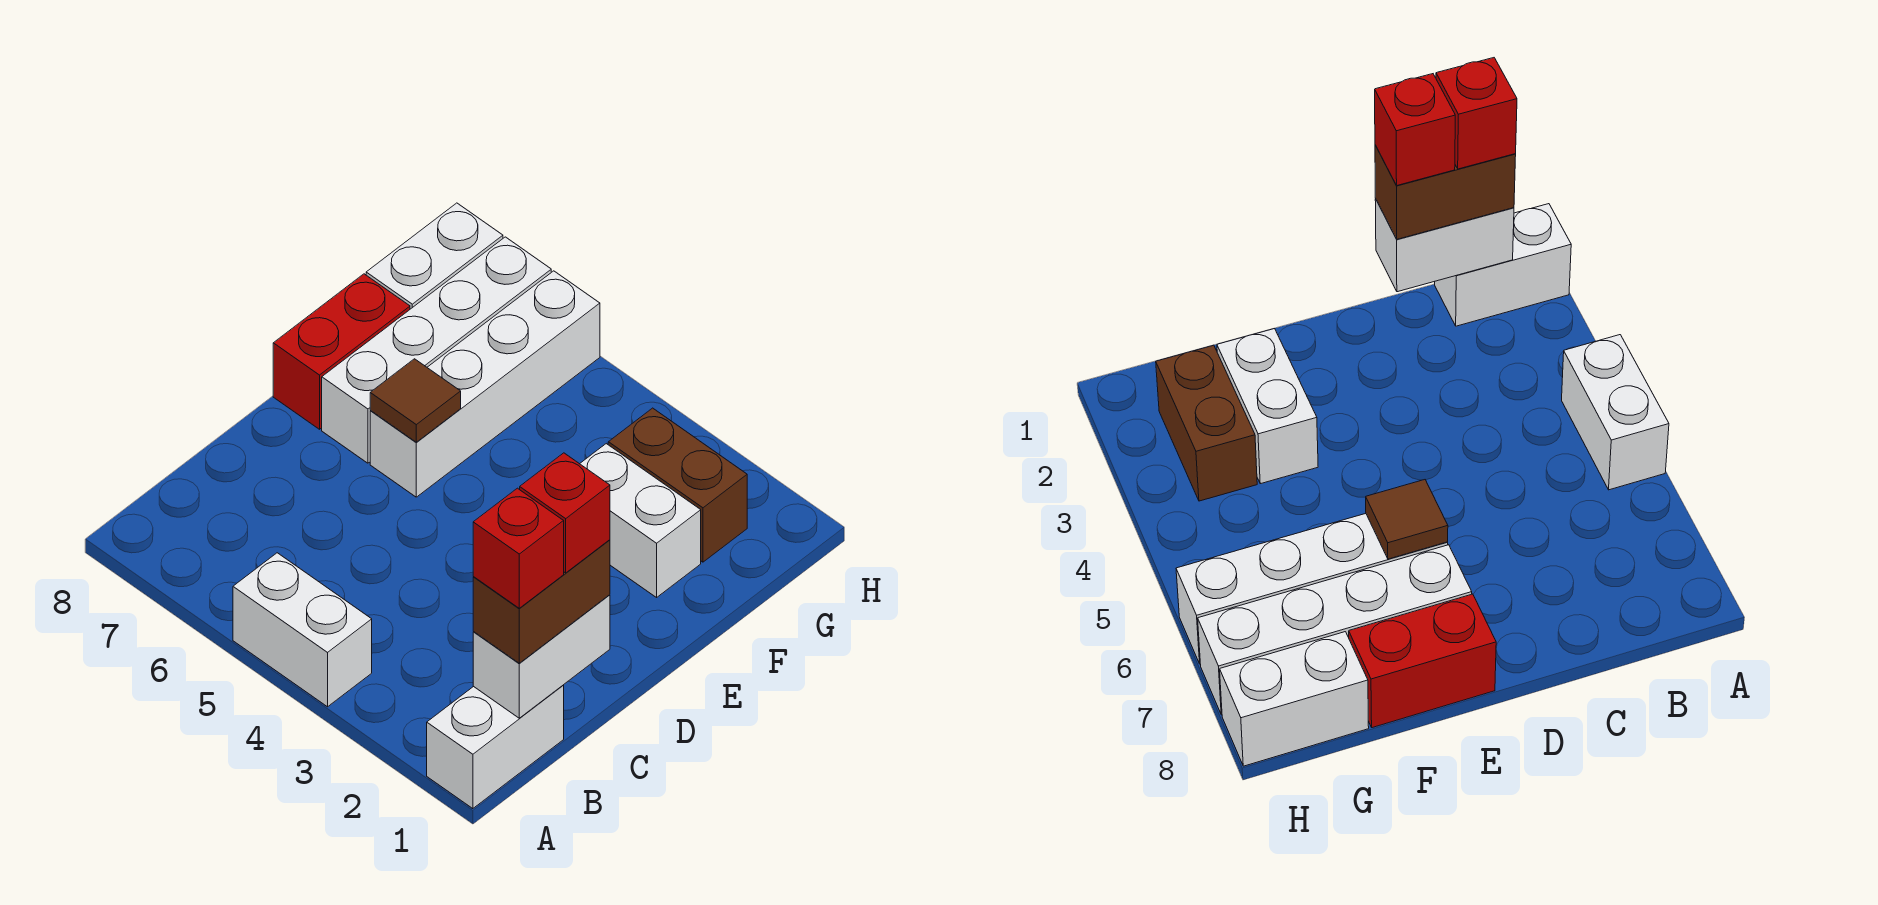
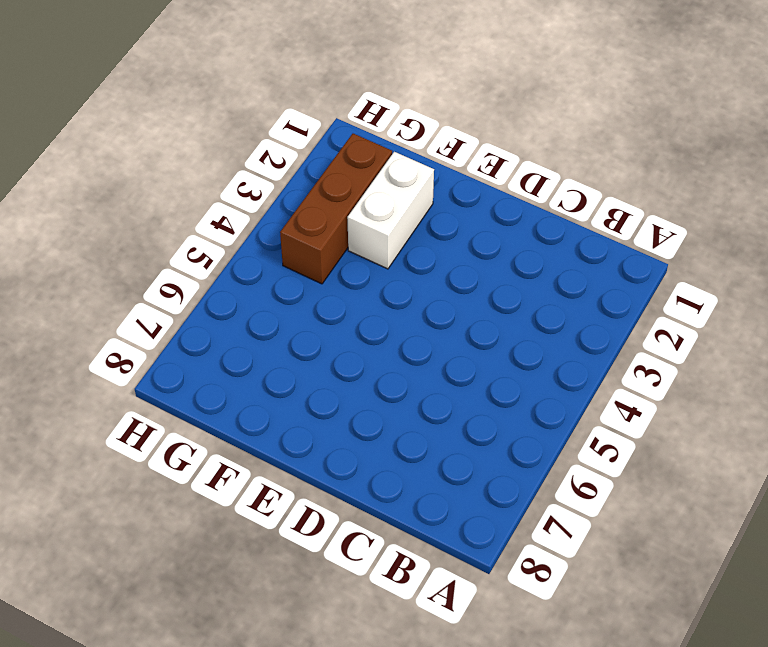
brown brick G2:G4 level 1 -> brown brick G2:G3 level 1
none -> white brick A1:B1 level 1
none -> white brick A4:A5 level 1
none -> white brick E6:H6 level 1

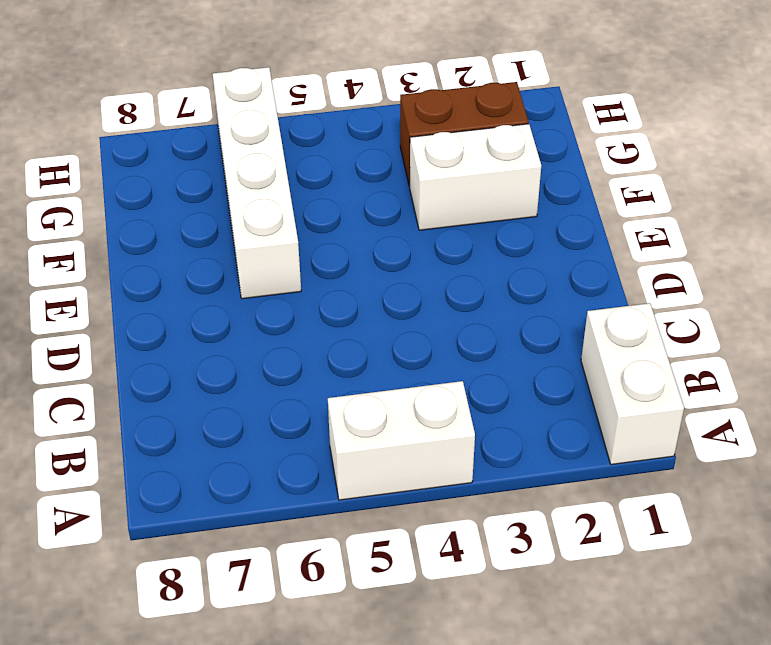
none -> white brick E7:H7 level 1
none -> red brick E8:F8 level 1
none -> white brick G8:H8 level 1

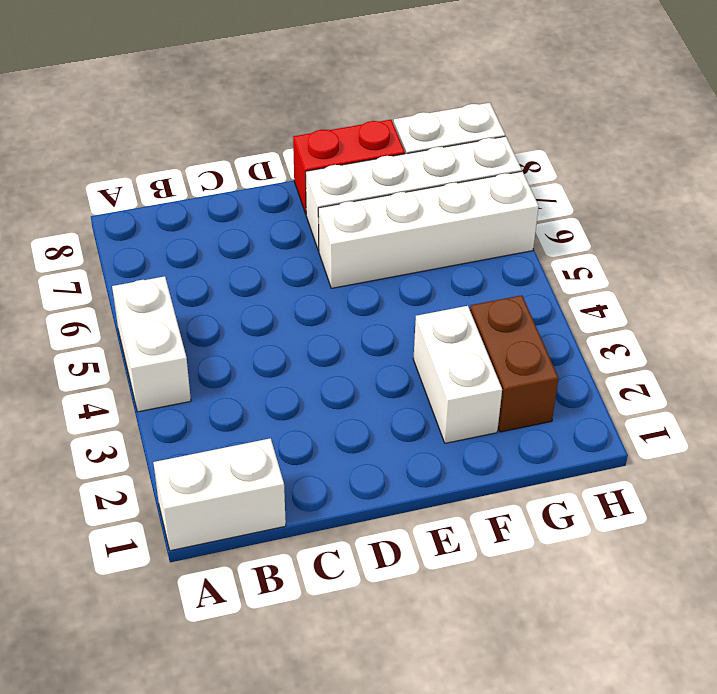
none -> white brick B1:C1 level 2
none -> brown tile E6 level 2
none -> brown brick B1:C1 level 3

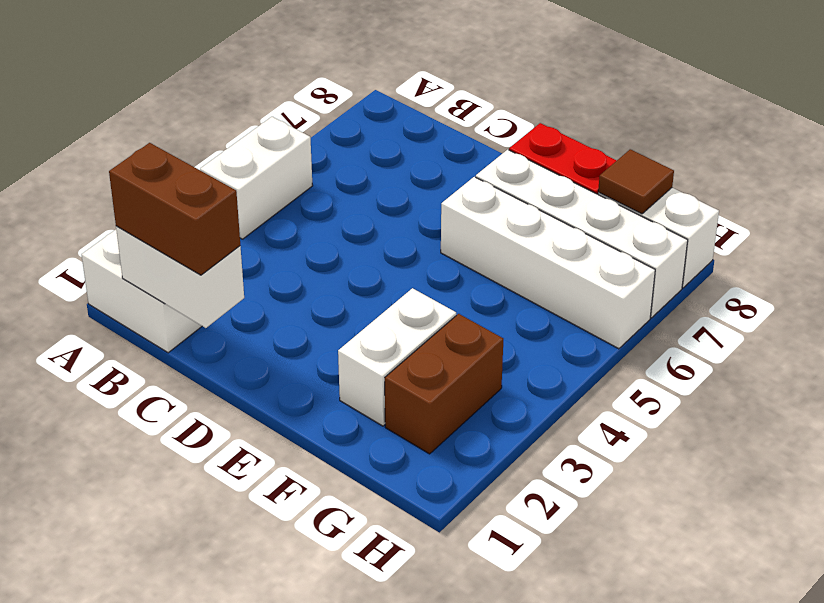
brown tile G8 level 2 -> brown tile E6 level 2
none -> red brick B1 level 4
none -> red brick C1 level 4

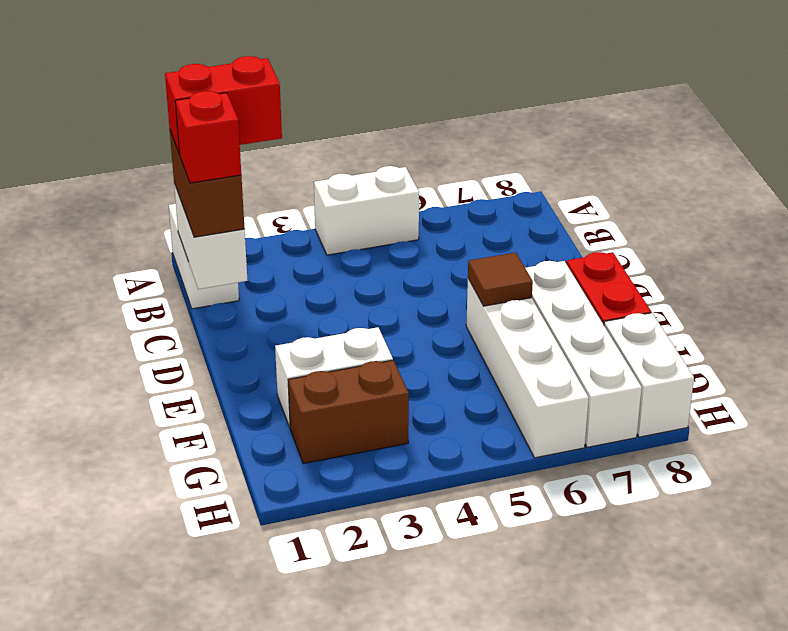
red brick B1:B2 level 4 -> red brick B1 level 4

